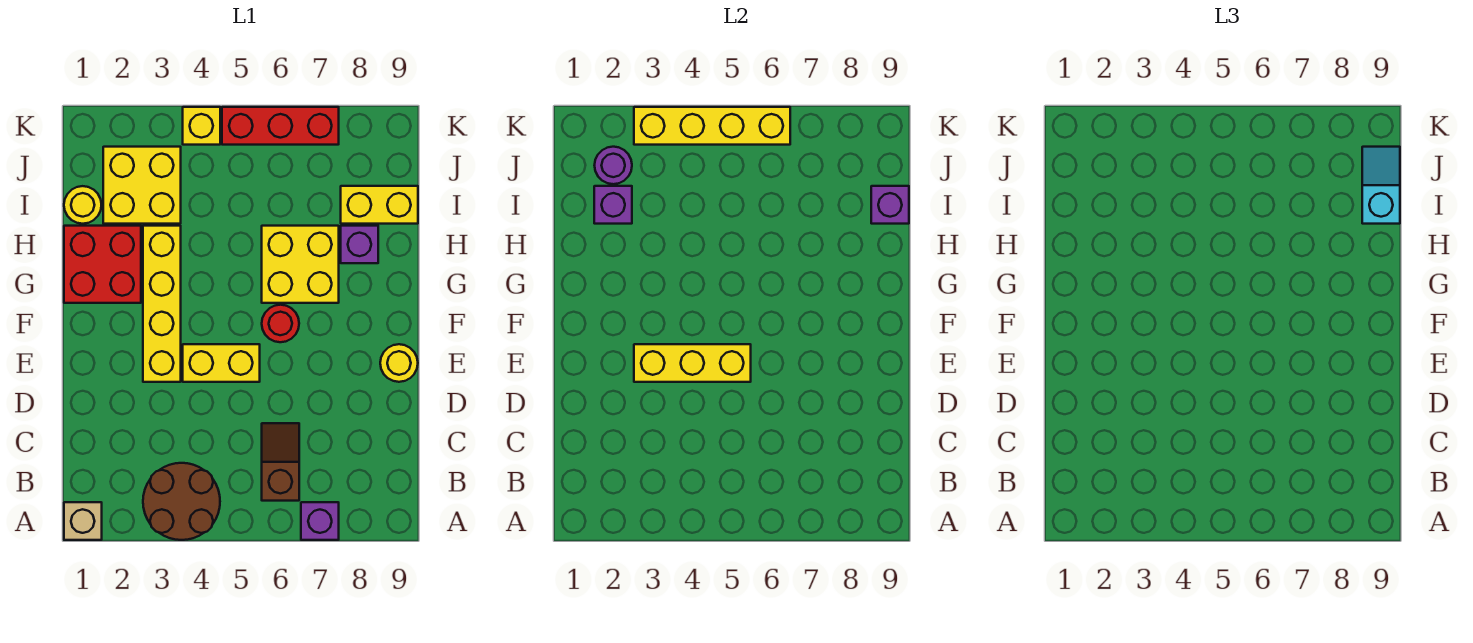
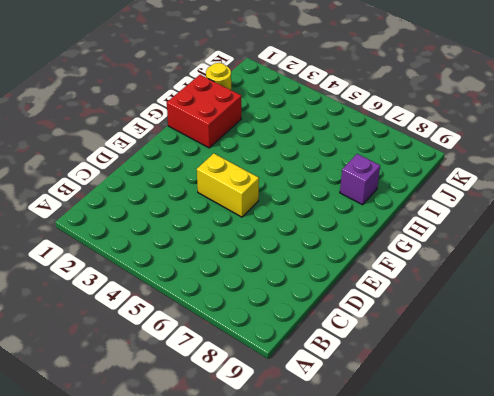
none -> tan brick A1 level 1
none -> brown round brick A3:B4 level 1
none -> purple brick A7 level 1

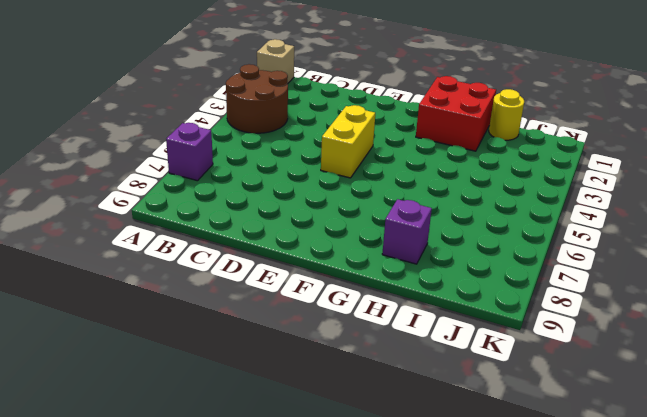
none -> brown slope B6:C6 level 1 top B
none -> yellow brick E3:H3 level 1
none -> yellow round brick E9 level 1

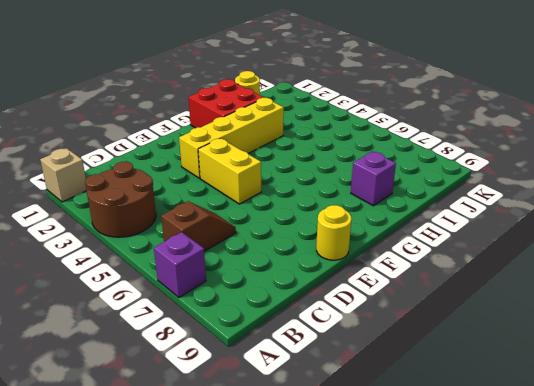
none -> red round brick F6 level 1
none -> yellow brick G6:H7 level 1
none -> yellow brick I2:J3 level 1

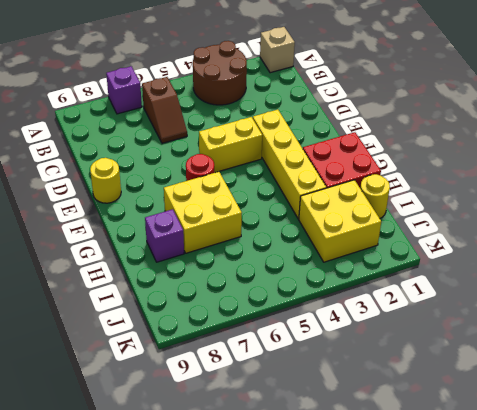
none -> yellow brick I8:I9 level 1
none -> yellow brick K4 level 1
none -> red brick K5:K7 level 1

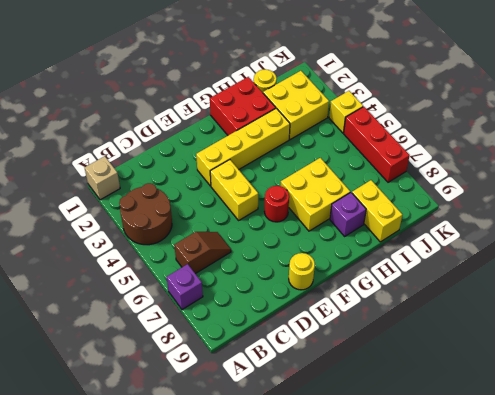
none -> yellow brick E3:E5 level 2
none -> purple brick I2 level 2
none -> purple brick I9 level 2

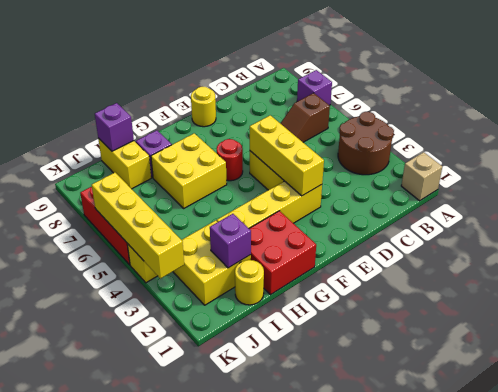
none -> purple round brick J2 level 2
none -> cyan slope I9:J9 level 3 top I

